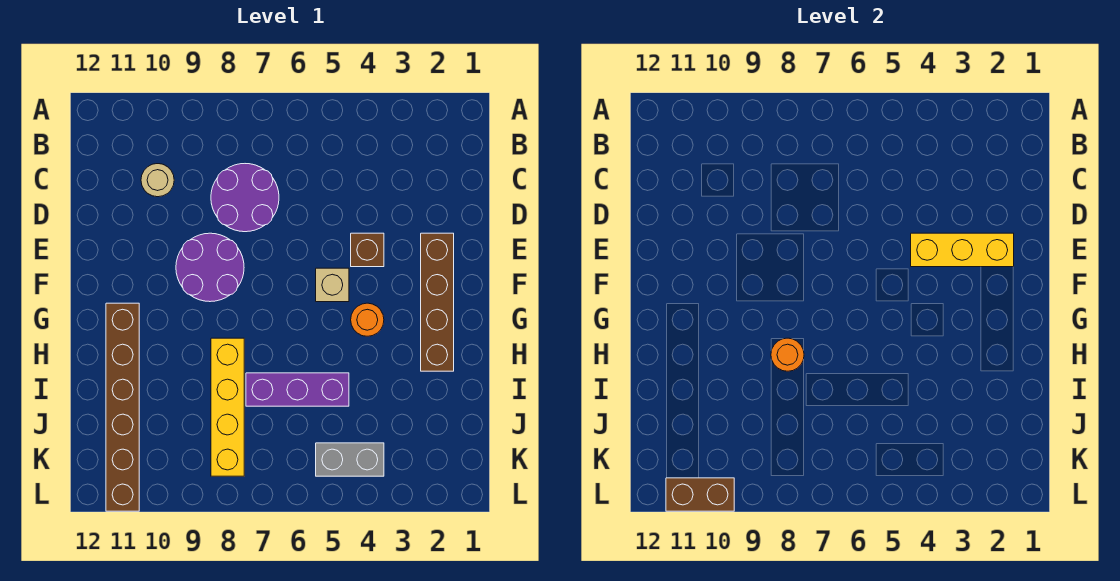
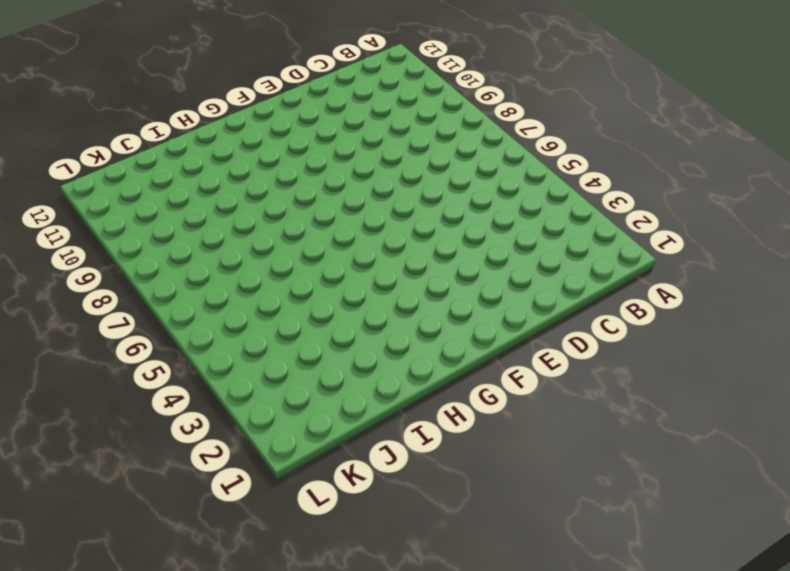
none -> purple round brick C7:D8 level 1
none -> tan round brick C10 level 1
none -> brown brick E2:H2 level 1

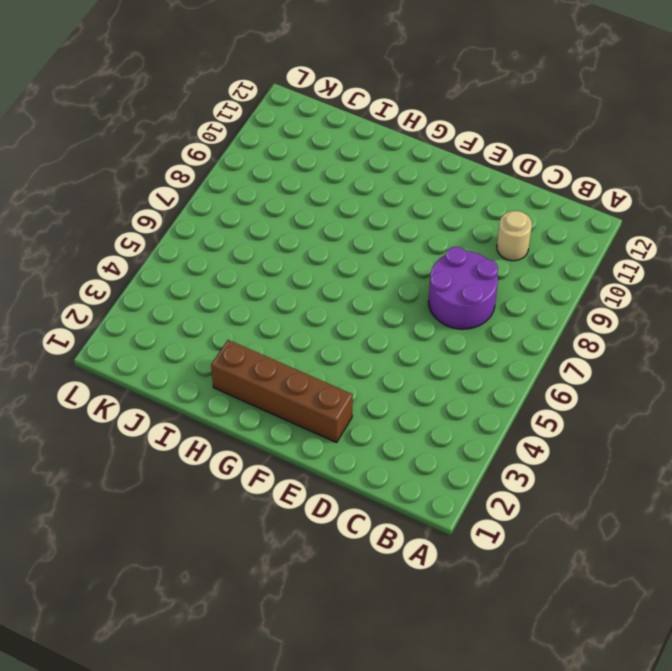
none -> brown brick E4 level 1
none -> purple round brick E8:F9 level 1
none -> tan brick F5 level 1

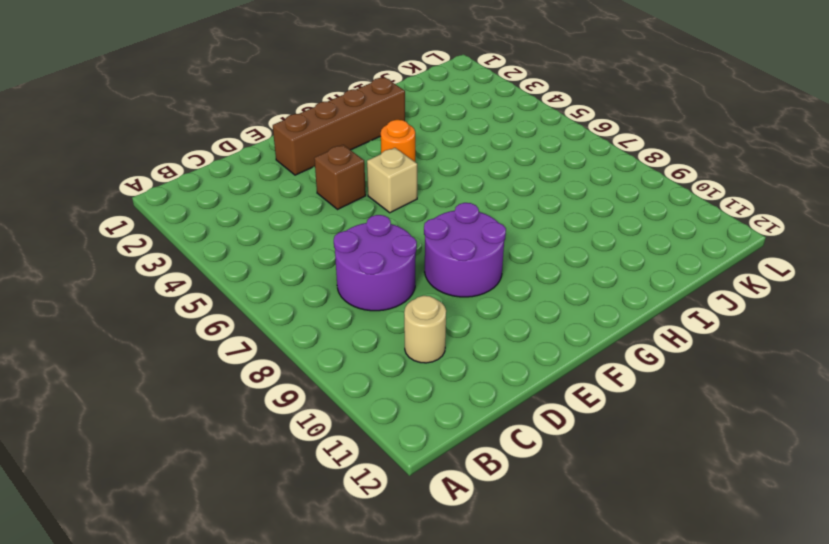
none -> brown brick G11:L11 level 1
none -> yellow brick H8:K8 level 1
none -> purple brick I5:I7 level 1

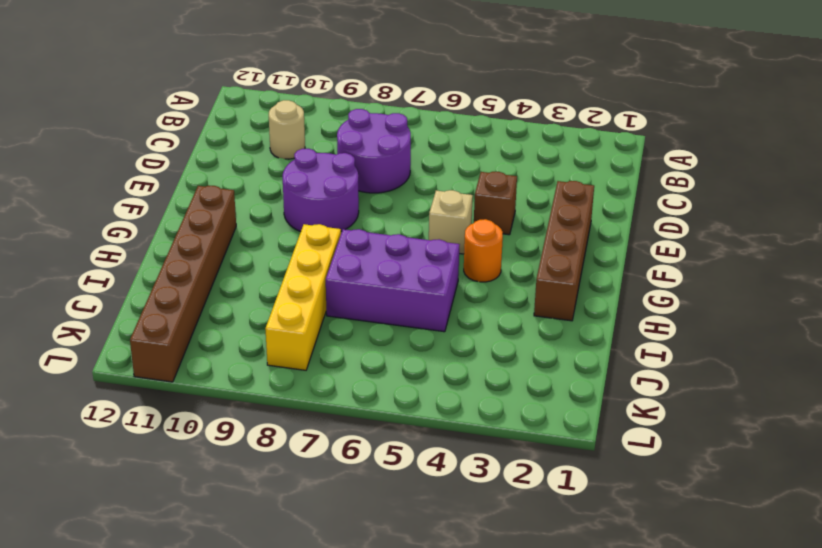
purple brick H5:I7 level 1 -> purple brick I5:I7 level 1
none -> grey brick K4:K5 level 1
none -> yellow brick E2:E4 level 2
none -> orange round brick H8 level 2

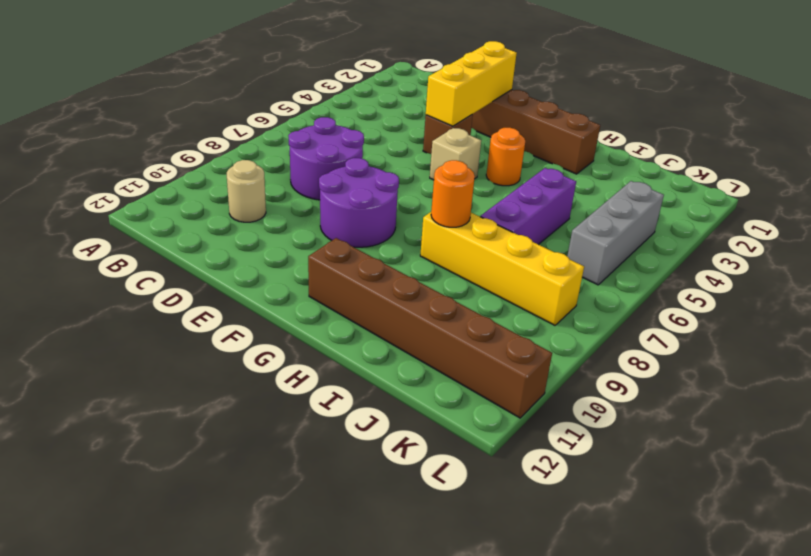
grey brick K4:K6 level 1 -> grey brick K4:K5 level 1
none -> brown brick L10:L11 level 2

